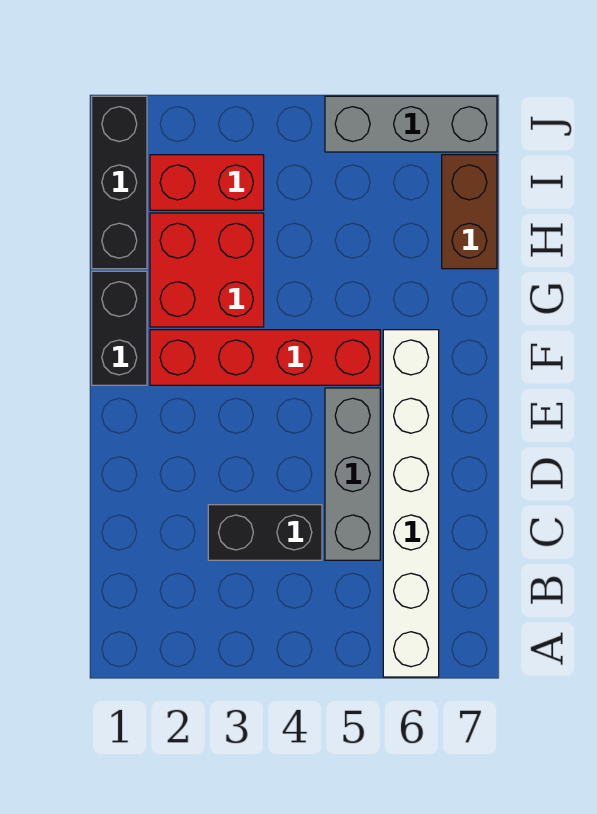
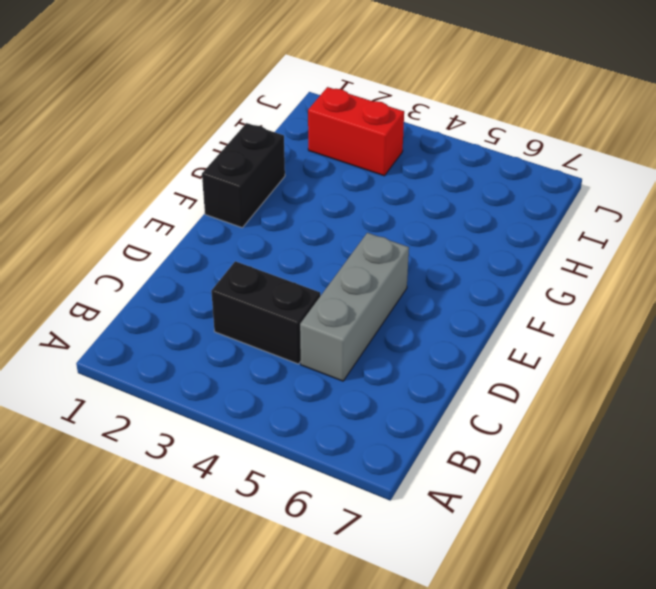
none -> white brick A6:F6 level 1
none -> red brick F2:F5 level 1

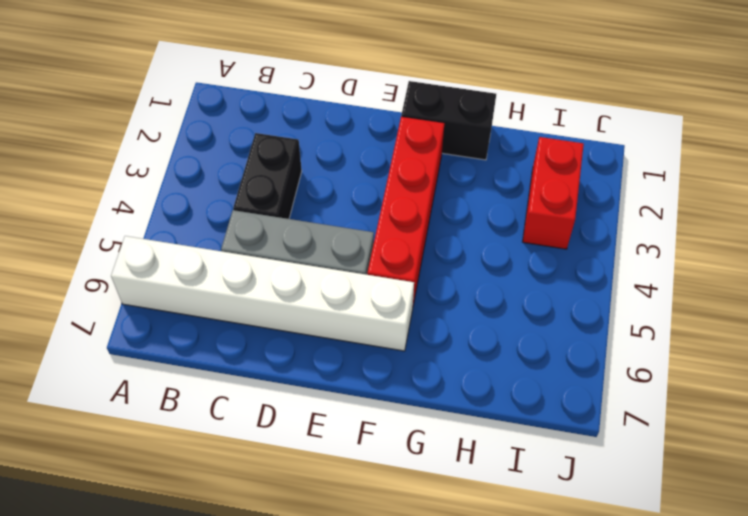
none -> red brick G2:H3 level 1
none -> black brick H1:J1 level 1

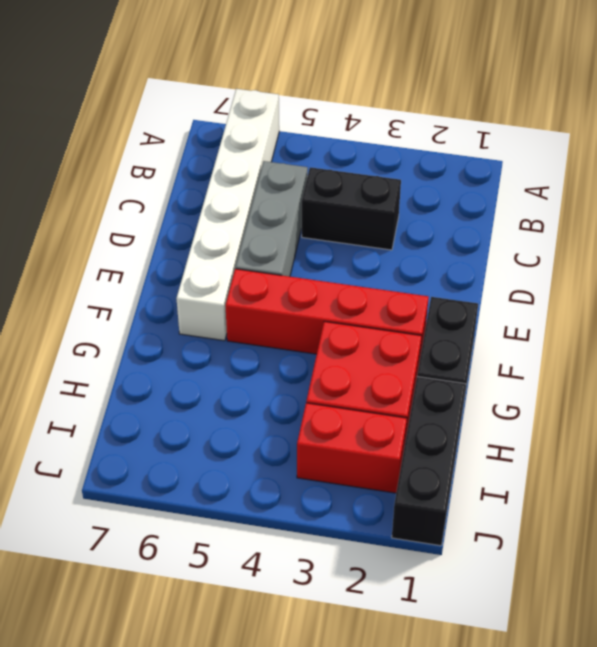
none -> brown brick H7:I7 level 1
none -> grey brick J5:J7 level 1

